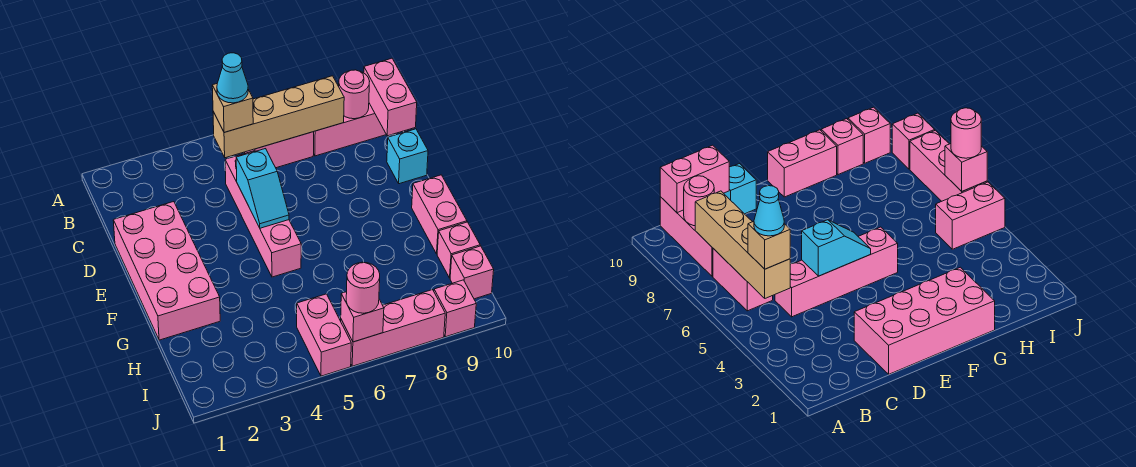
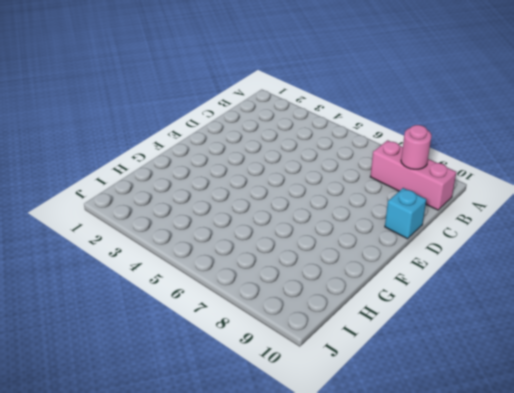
none -> pink brick B6:B7 level 1
none -> pink brick C5:F5 level 1
none -> pink brick D1:G2 level 1

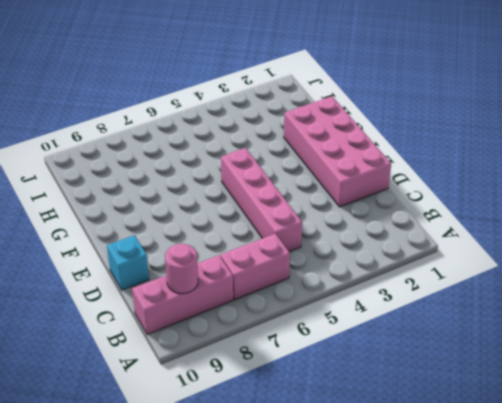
none -> pink brick F10:G10 level 1
none -> pink brick H10 level 1
none -> pink brick I5:J5 level 1

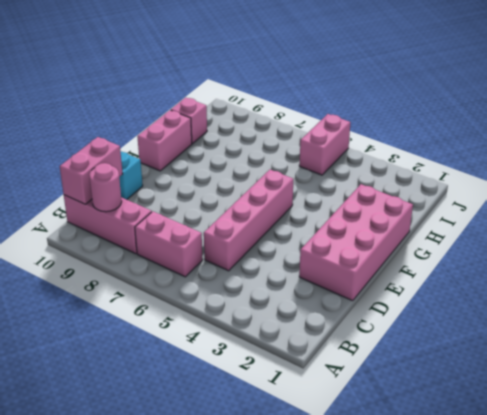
none -> pink brick I10 level 1
none -> pink brick J6:J8 level 1
none -> pink brick J9 level 1

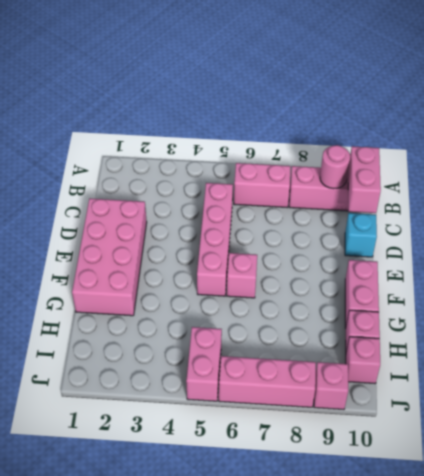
pink brick F6 level 1 -> pink brick J6 level 2
none -> tan brick B5:B8 level 2
none -> cyan slope D5:E5 level 2 top D
none -> tan brick B5 level 3

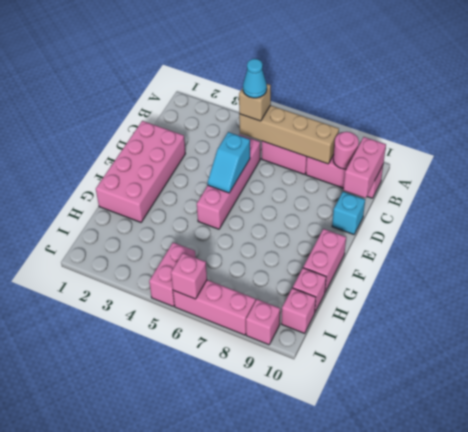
none -> pink round brick J6 level 3

